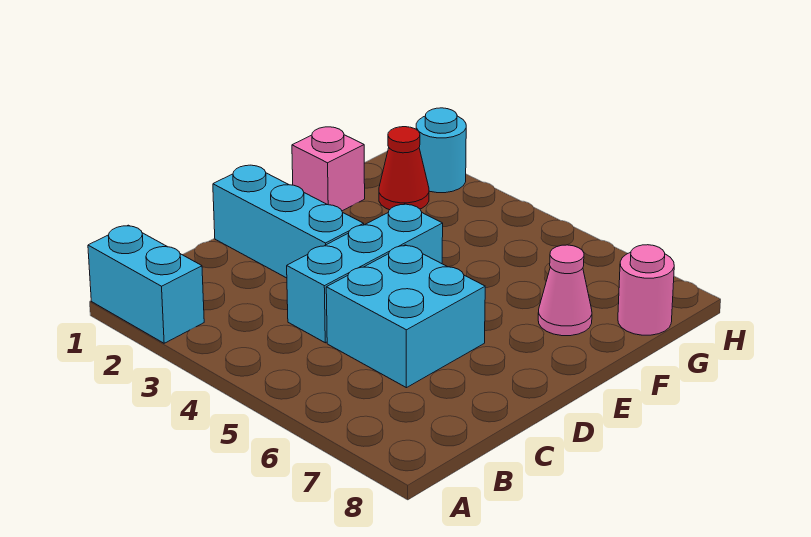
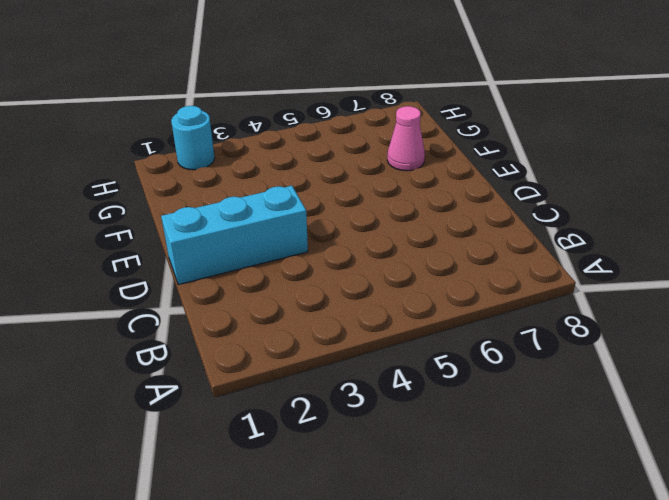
none -> cyan brick A1:A2 level 1
none -> cyan brick C4:E4 level 1

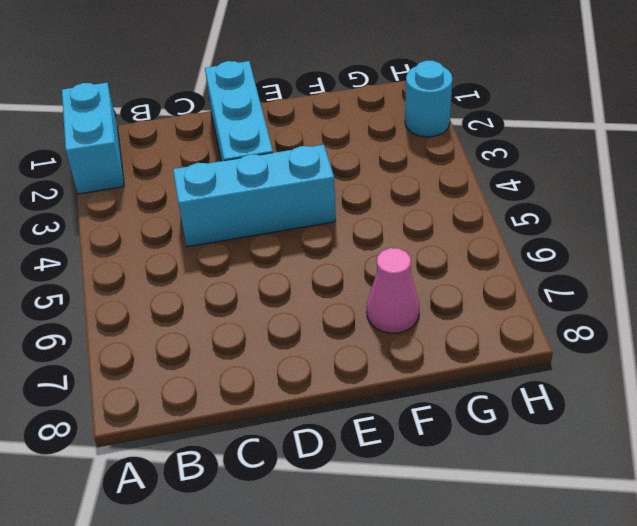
none -> cyan brick C5:D6 level 1
none -> pink brick F1 level 1

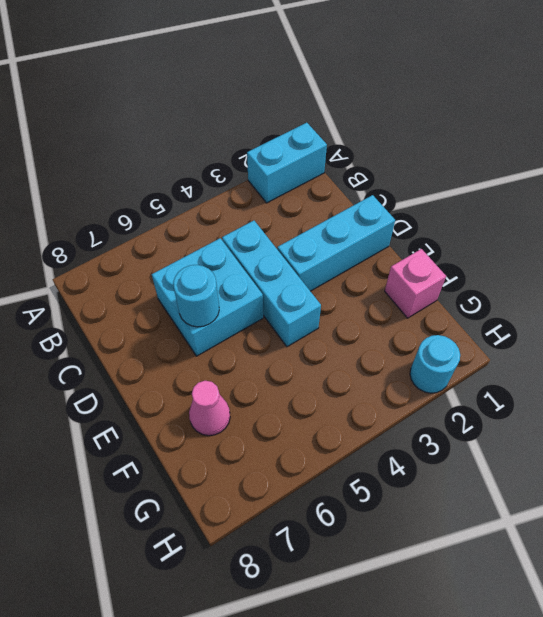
cyan round brick D6 level 2 -> none
none -> red cone G2 level 1
none -> pink round brick G8 level 1

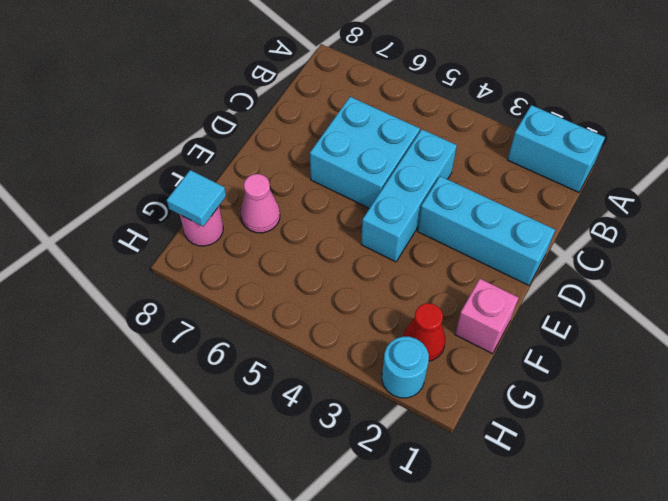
cyan tile G8 level 2 -> none

